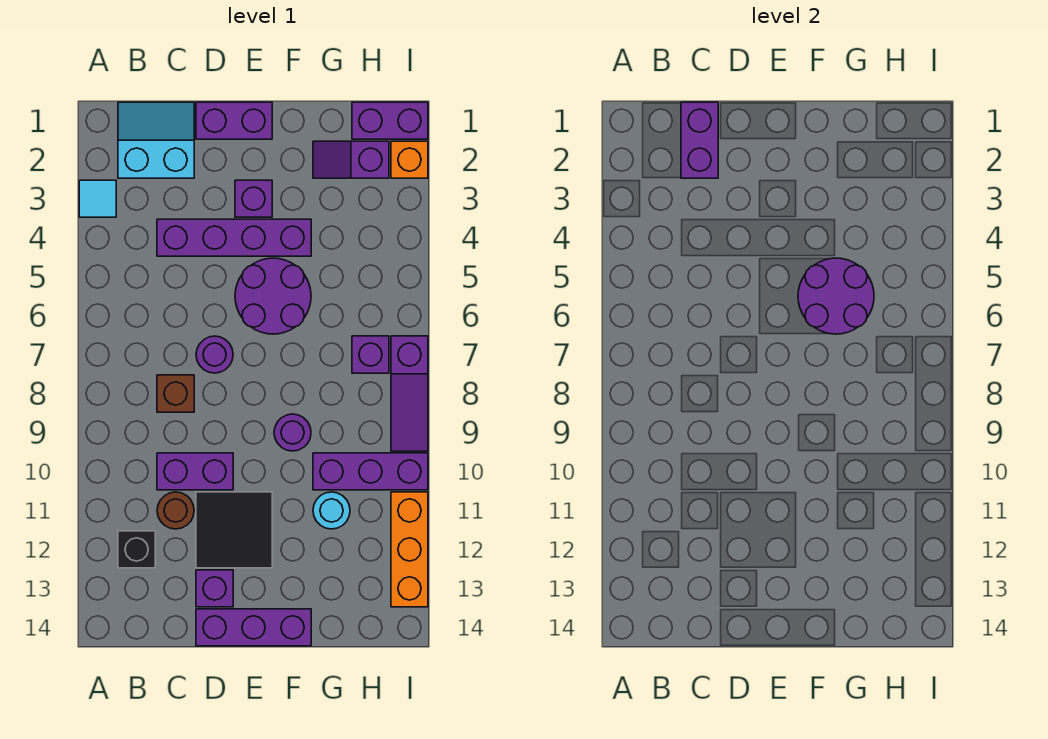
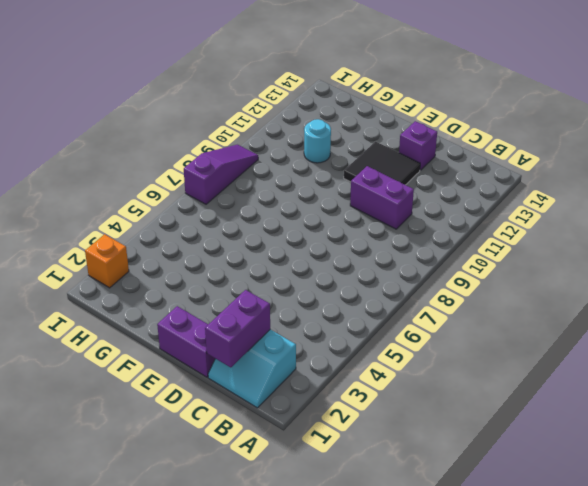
none -> cyan tile A3 level 1
none -> black brick B12 level 1
none -> purple brick C4:F4 level 1

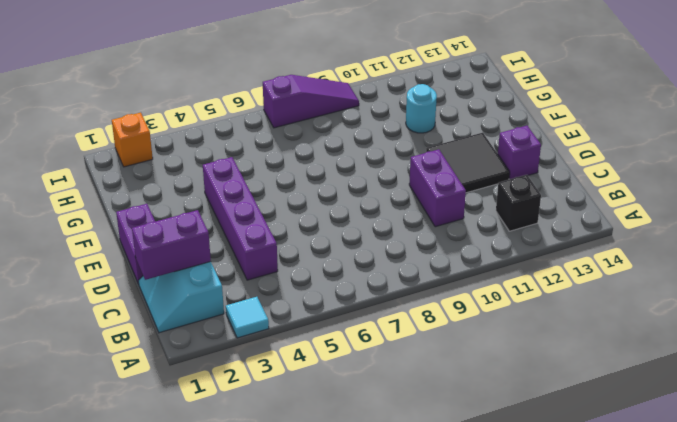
none -> brown brick C8 level 1
none -> brown round brick C11 level 1
none -> purple round brick D7 level 1

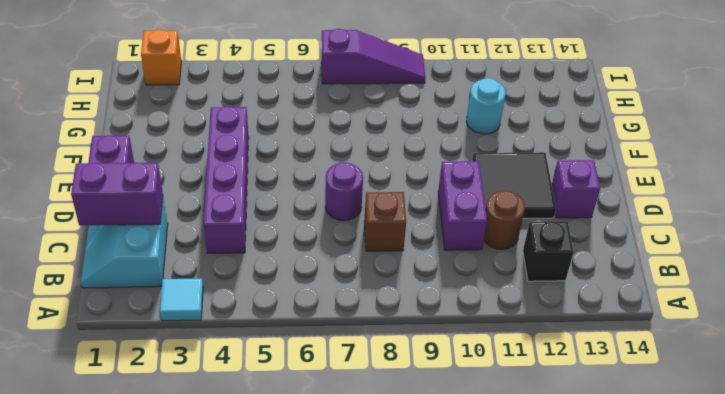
none -> purple brick D14:F14 level 1
none -> purple brick E3 level 1
none -> purple round brick E5:F6 level 1

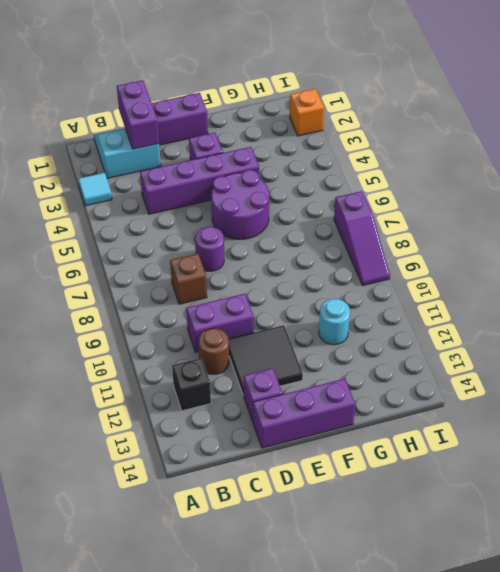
none -> purple round brick F9 level 1
none -> purple slope G2:H2 level 1 top H
none -> purple brick G10:I10 level 1

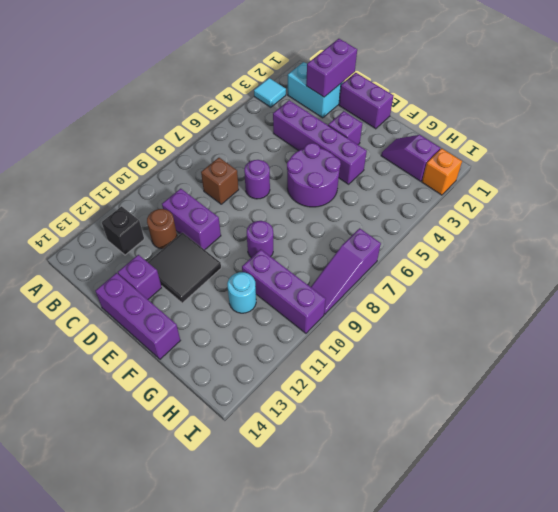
none -> purple brick H1:I1 level 1
none -> purple brick H7 level 1
none -> orange brick I11:I13 level 1

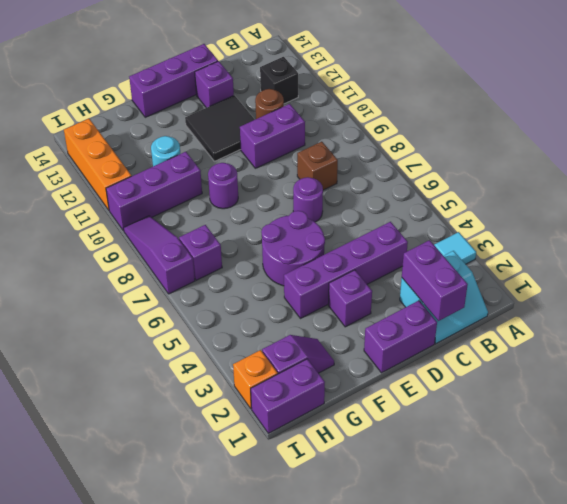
none -> purple round brick F5:G6 level 2

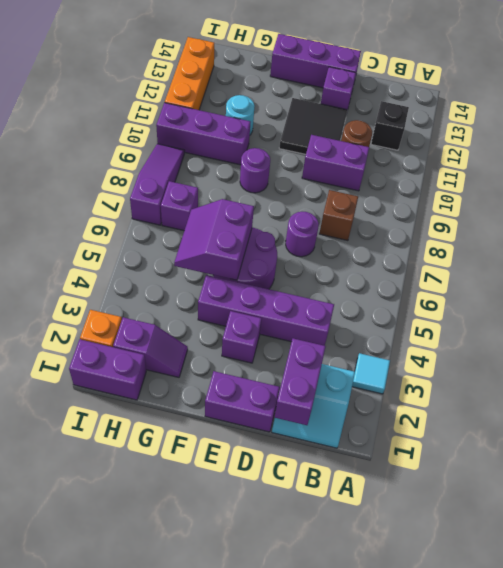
purple slope F5:G6 level 2 top F -> purple round brick F5:G6 level 2

